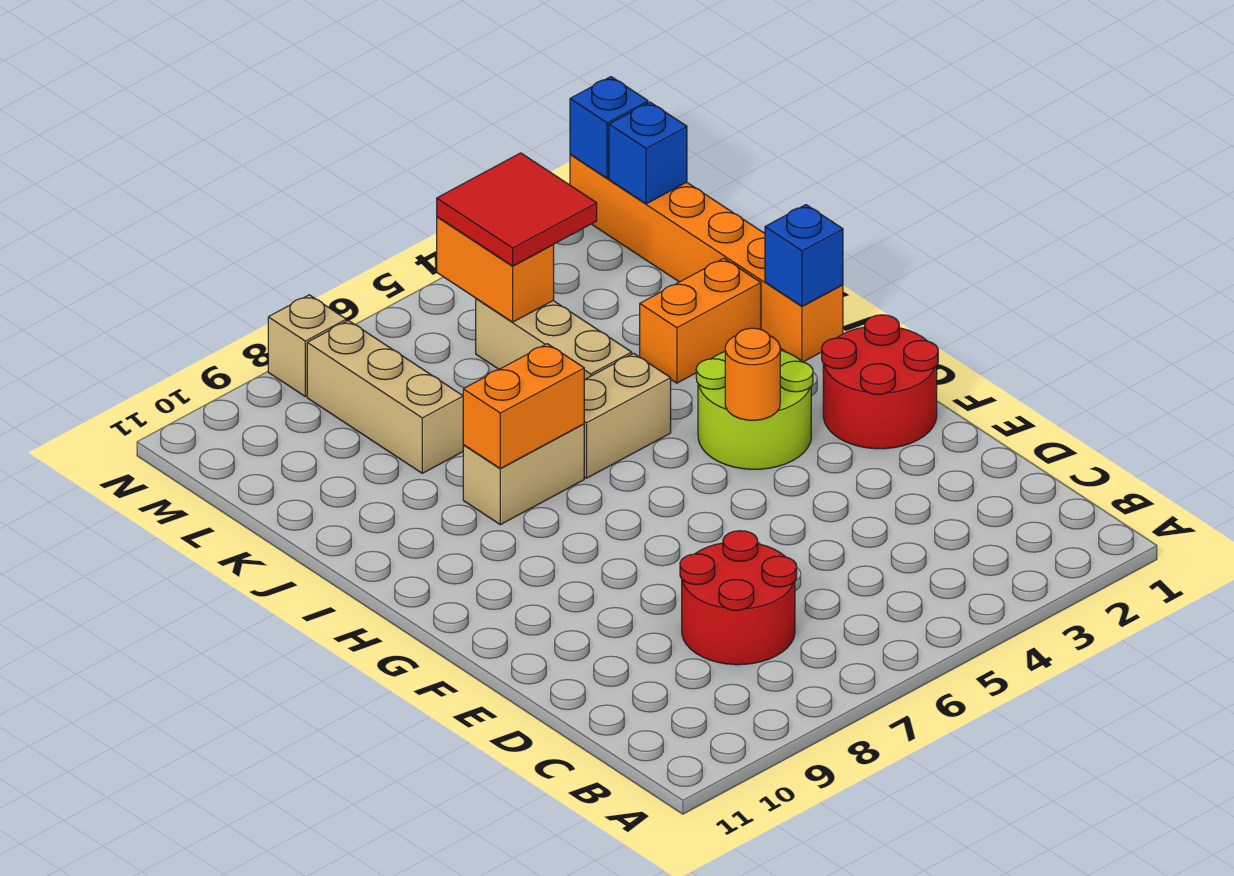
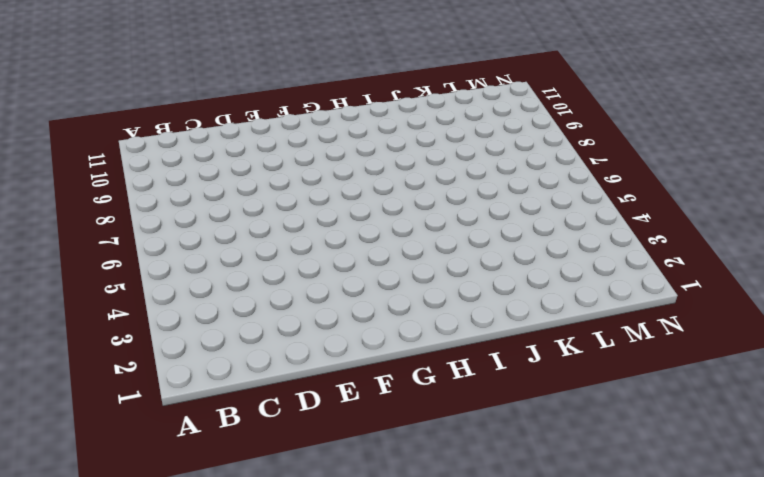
none -> red round brick C7:D8 level 1
none -> red round brick F1:G2 level 1
none -> lime round brick G3:H4 level 1

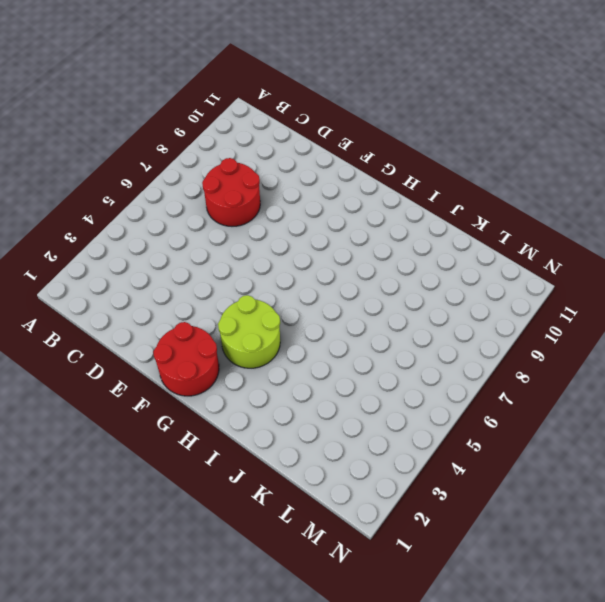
none -> orange brick I1:N1 level 1
none -> tan brick I5:I6 level 1
none -> tan brick I7:I8 level 1

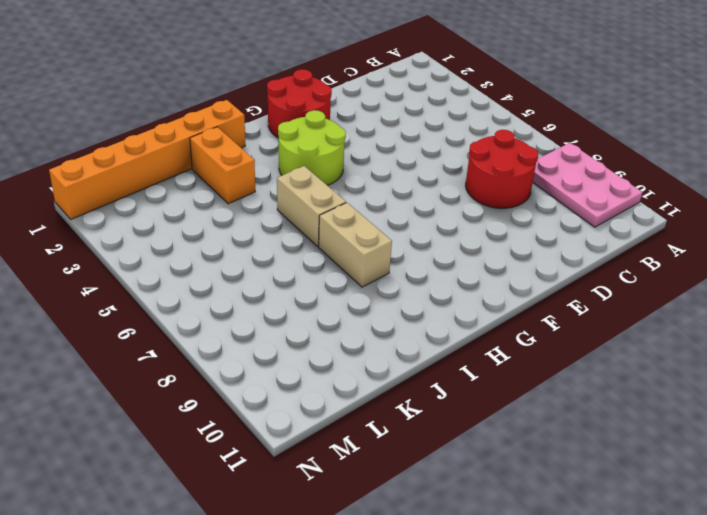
pink plate A8:B10 level 1 -> none
none -> tan brick J5:L5 level 1
none -> tan brick K8:M8 level 1
none -> tan brick N8 level 1

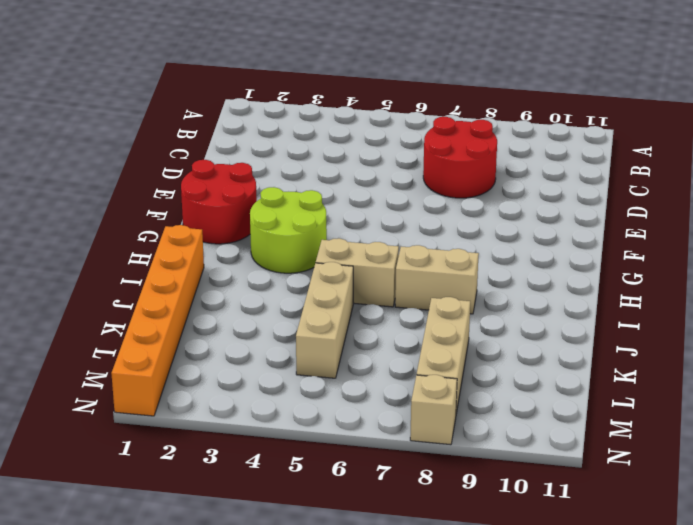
none -> orange brick J2:J3 level 1
none -> orange round brick G4 level 2
none -> blue brick I1 level 2

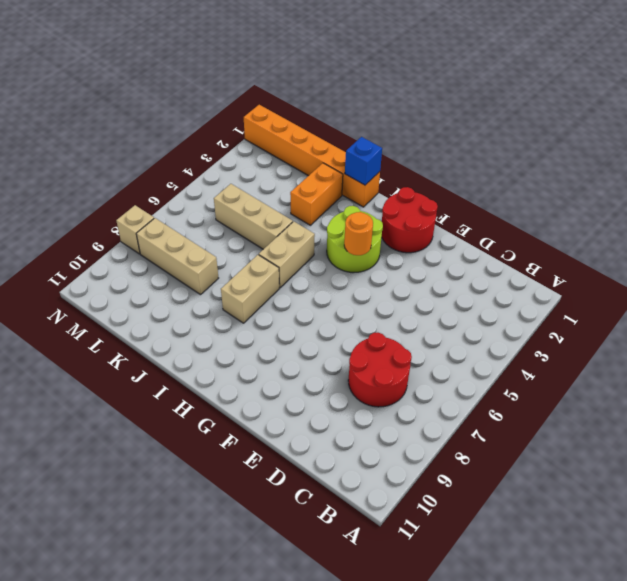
none -> orange brick I7:I8 level 2
none -> orange brick L5:M5 level 2
none -> blue brick M1 level 2

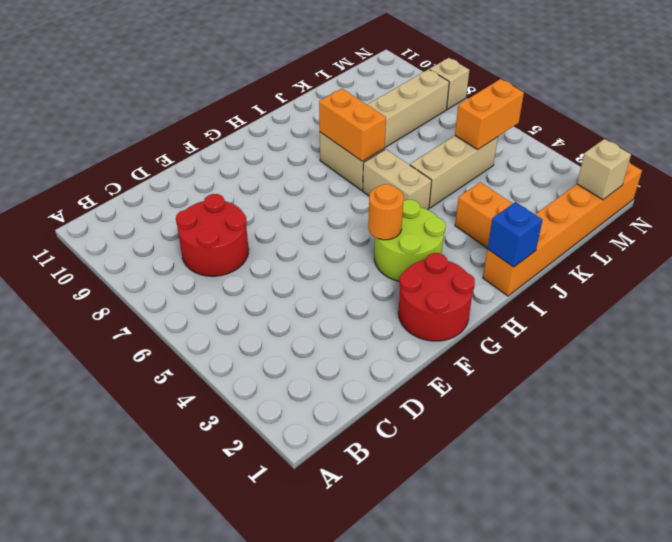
tan brick M1 level 2 -> blue brick M1 level 2
none -> blue brick N1 level 2
none -> red tile L4:M5 level 3

